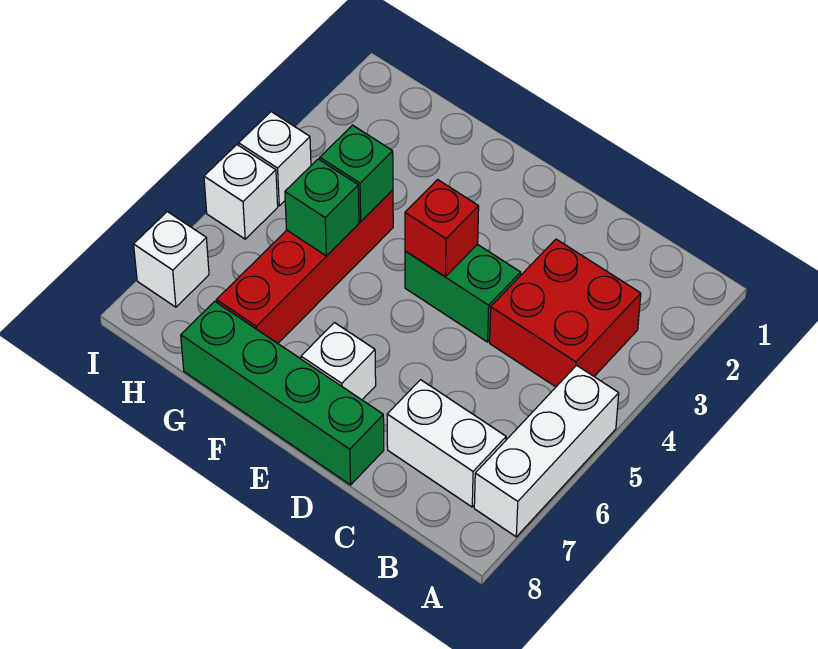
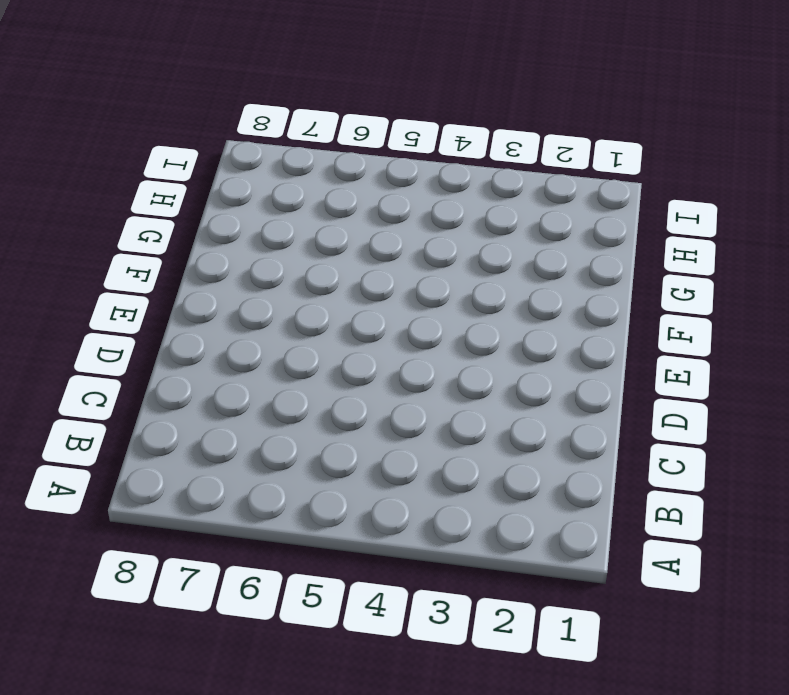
none -> white brick A5:A7 level 1
none -> red brick B3:C4 level 1
none -> white brick B7:C7 level 1

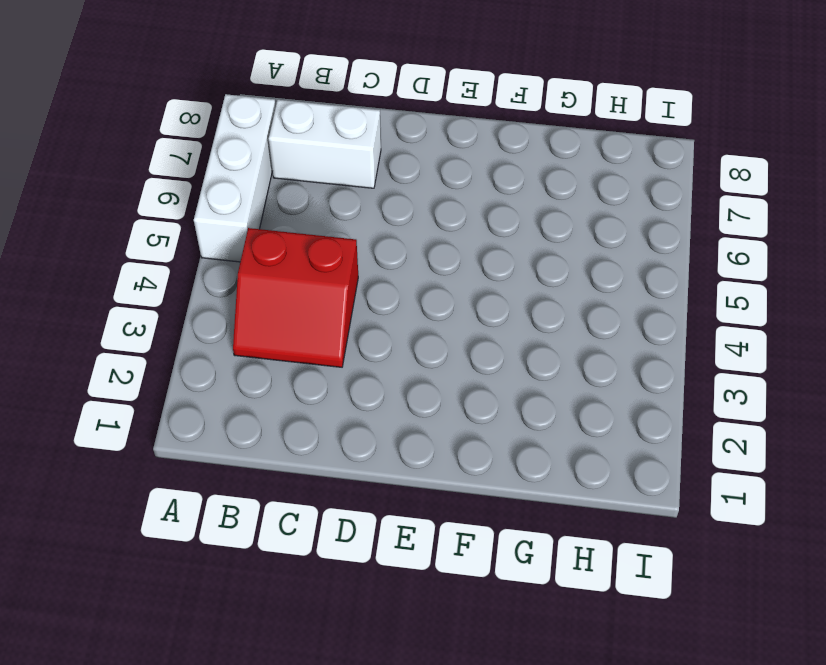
red slope B3:C4 level 1 top 4 -> red brick B3:C4 level 1
none -> green brick D4:E4 level 1
none -> green brick D8:G8 level 1
none -> white brick E7 level 1

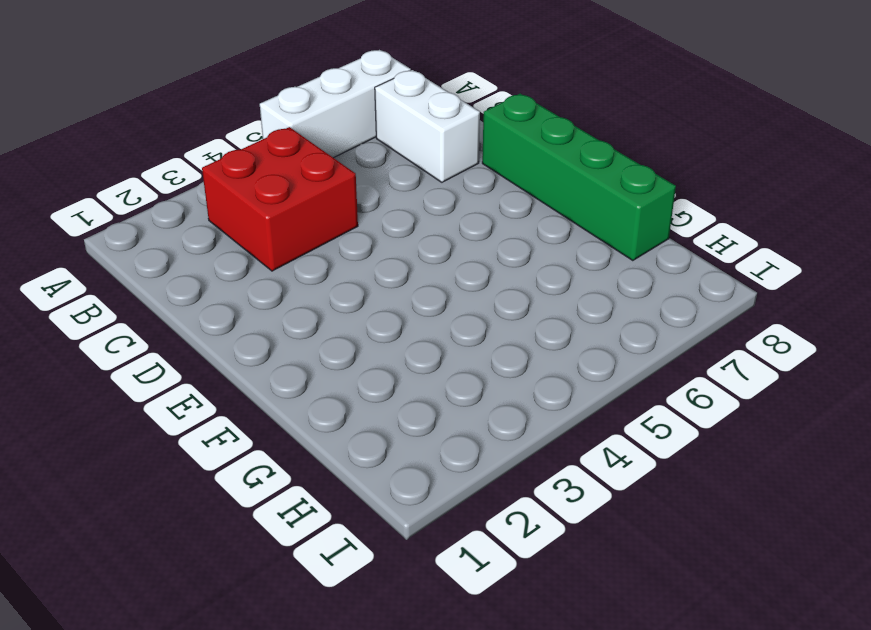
none -> green brick D4:E4 level 1
none -> white brick E7 level 1
none -> red brick G4:G7 level 1

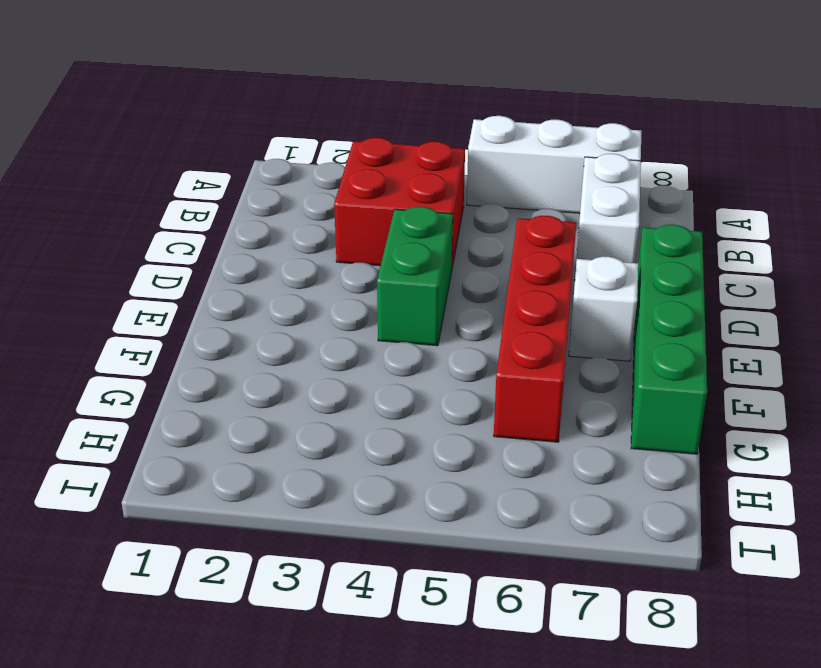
red brick D6:G6 level 1 -> red brick G4:G7 level 1
none -> white brick I4 level 1
none -> white brick I5 level 1
none -> white brick I7 level 1

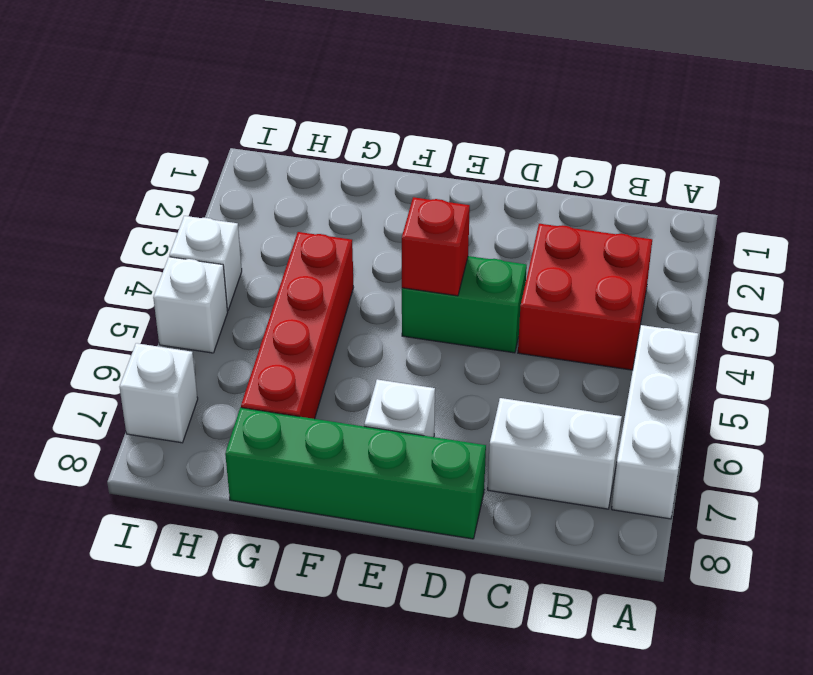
none -> green brick G4 level 2
none -> green brick G5 level 2

